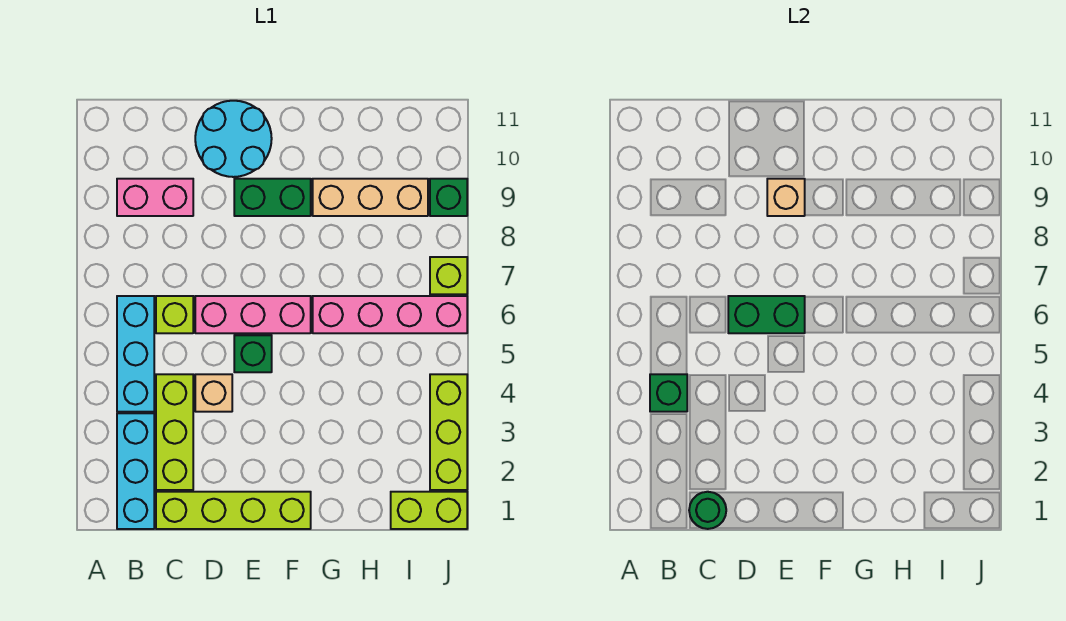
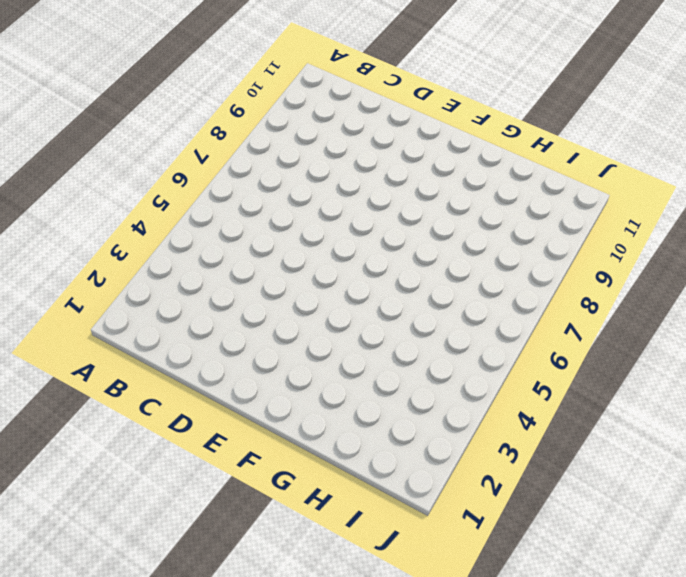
none -> cyan brick B1:B3 level 1
none -> cyan brick B4:B6 level 1
none -> pink brick B9:C9 level 1

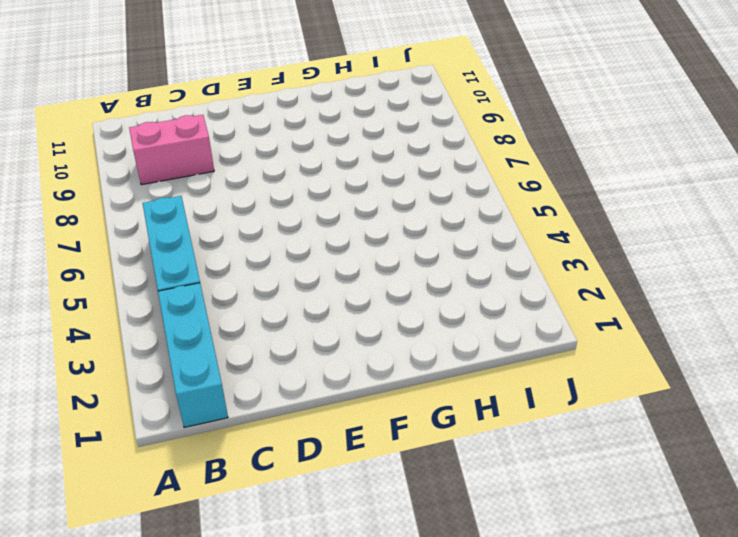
none -> lime brick C1:F1 level 1
none -> lime brick C2:C4 level 1
none -> lime brick C6 level 1

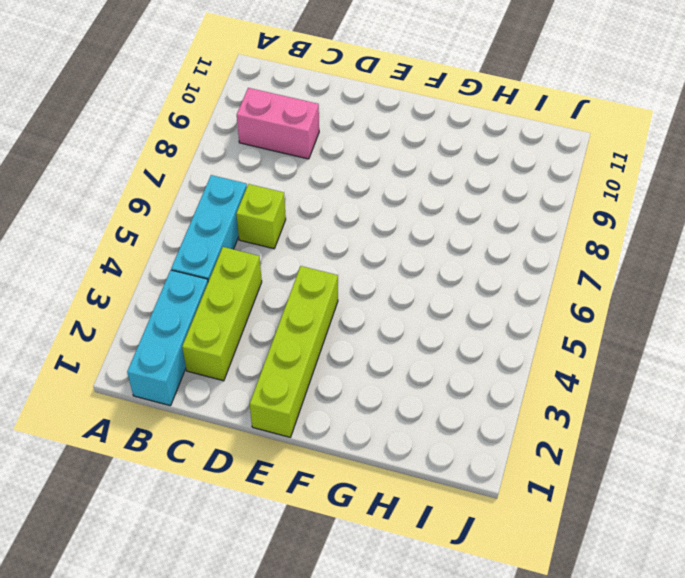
lime brick E1:E4 level 1 -> lime brick C1:F1 level 1
none -> tan brick D4 level 1
none -> pink brick D6:F6 level 1
none -> cyan round brick D10:E11 level 1

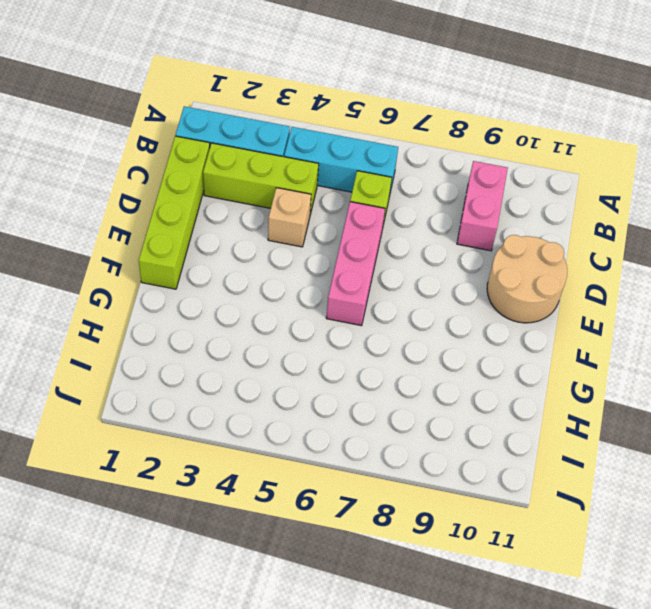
tan round brick D10:E11 level 1 -> cyan round brick D10:E11 level 1
none -> green brick E5 level 1
none -> green brick E9:F9 level 1
none -> pink brick G6:J6 level 1

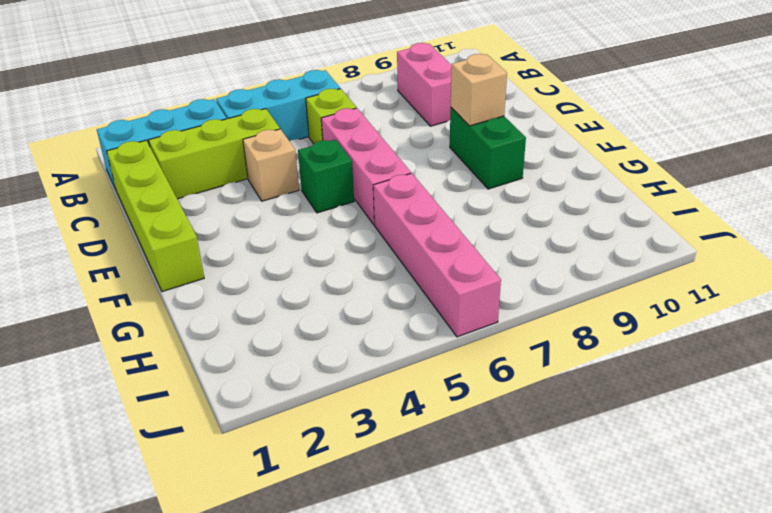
none -> cyan round brick D10:E11 level 1
none -> tan brick G9:I9 level 1
none -> lime brick I1:J1 level 1

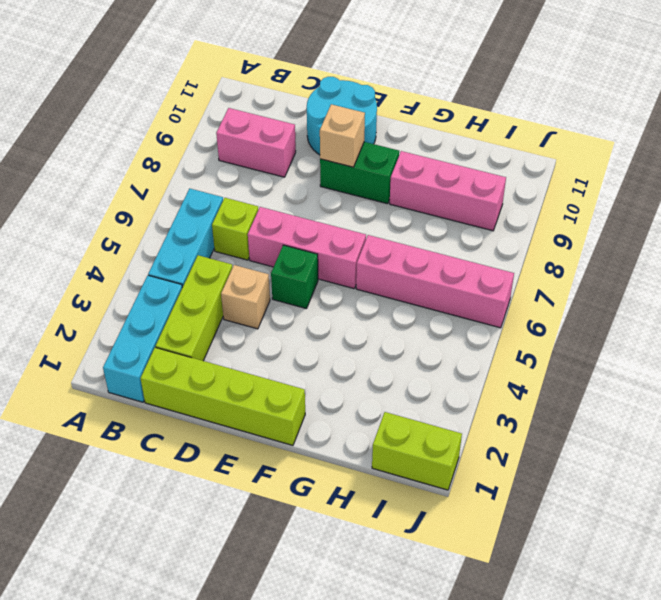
pink brick G9:I9 level 1 -> tan brick G9:I9 level 1
none -> lime brick J2:J4 level 1
none -> lime brick J7 level 1
none -> green brick J9 level 1

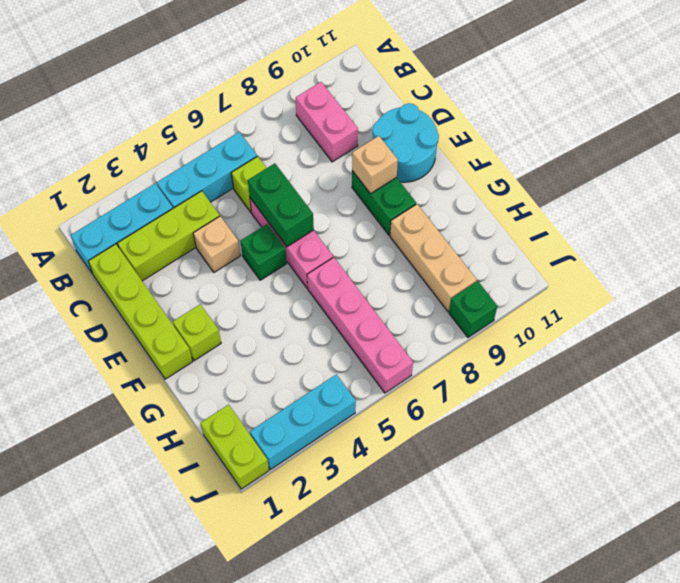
lime brick F2 level 1 -> lime brick J7 level 1
cyan brick J2:J4 level 1 -> lime brick J2:J4 level 1
none -> green brick B4 level 2
none -> green round brick C1 level 2

